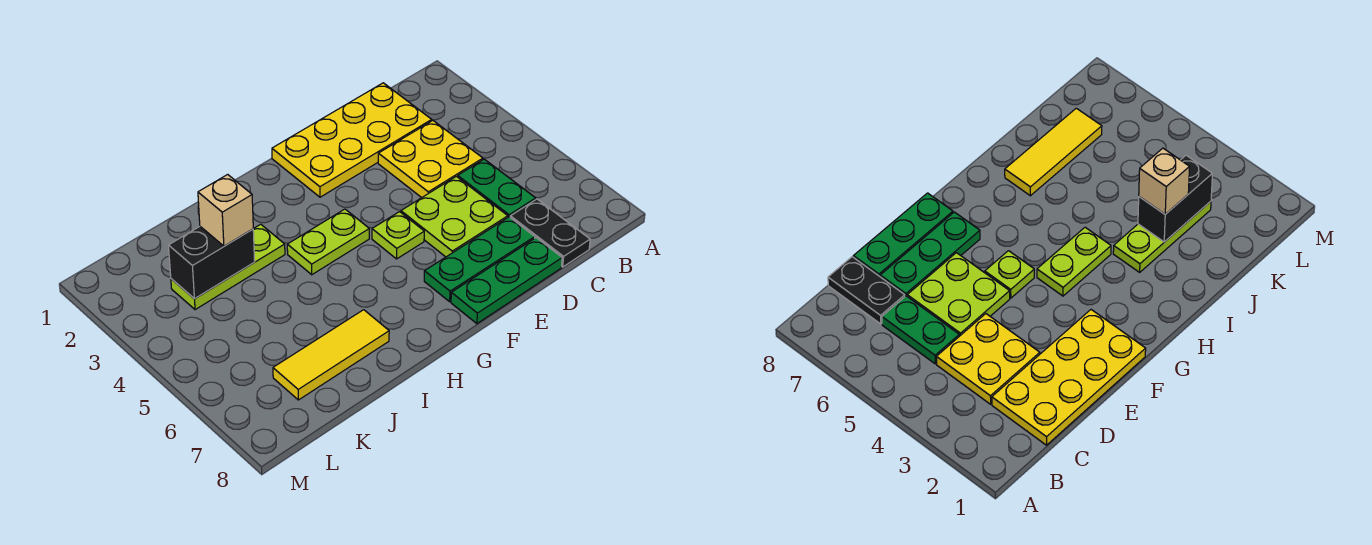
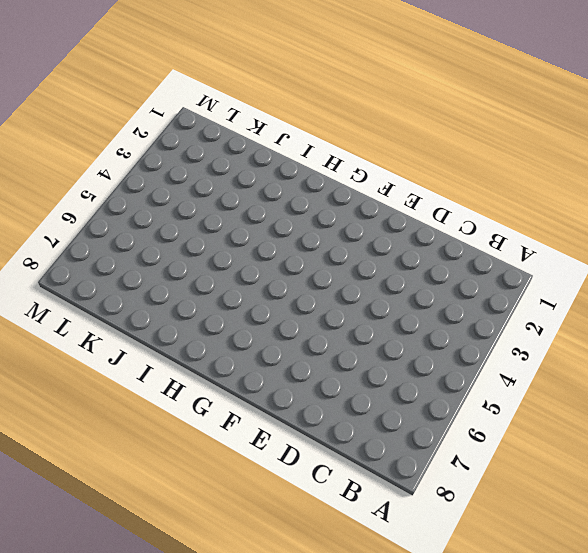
none -> yellow plate C1:F2 level 1
none -> yellow plate C3:D4 level 1
none -> green plate C5:C6 level 1

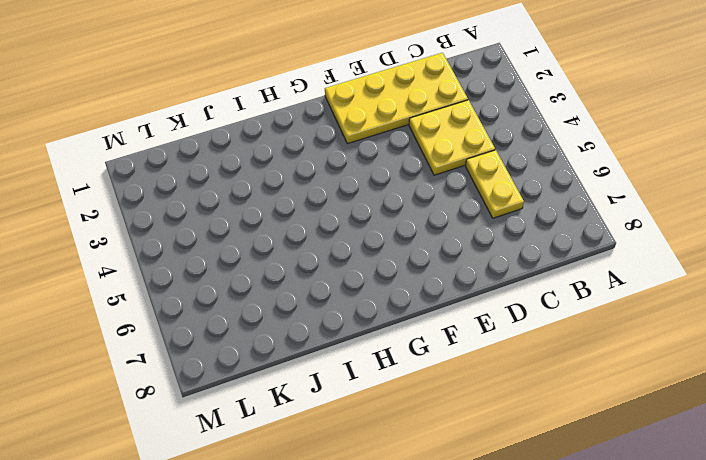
yellow plate C5:C6 level 1 -> green plate C5:C6 level 1
none -> black plate C7:C8 level 1
none -> lime plate D5:E6 level 1
none -> green plate D7:F7 level 1

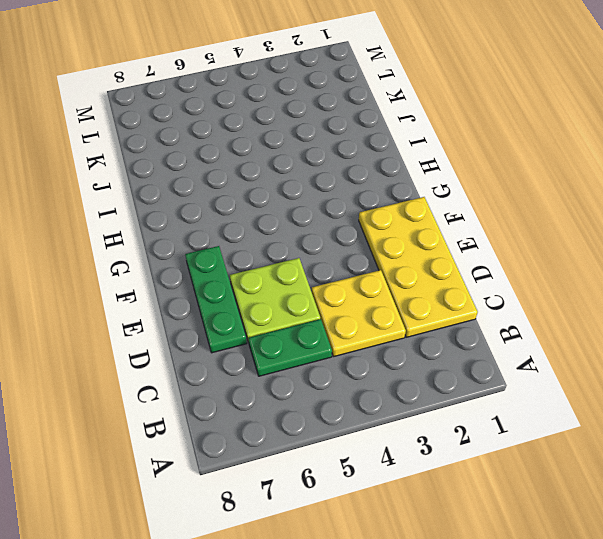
none -> black plate C7:C8 level 1
none -> green plate D8:F8 level 1
none -> lime plate F5 level 1

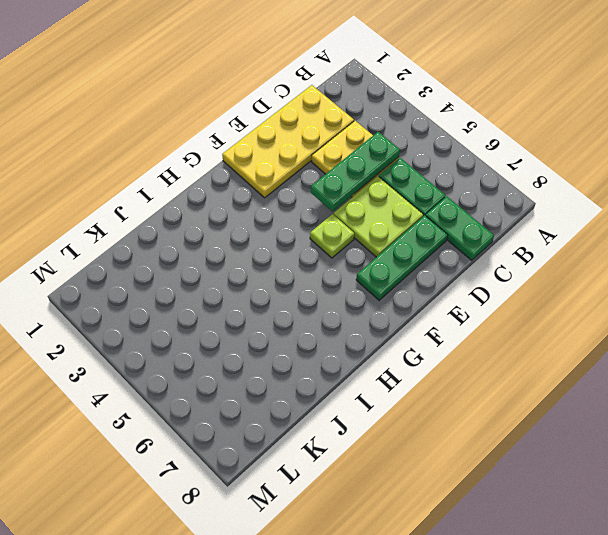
green plate C4:E4 level 2 -> green plate D8:F8 level 1
green plate C7:C8 level 1 -> black plate C7:C8 level 1
none -> lime plate G4:H4 level 1
none -> lime plate I3:K3 level 1
none -> yellow tile I7:K7 level 1

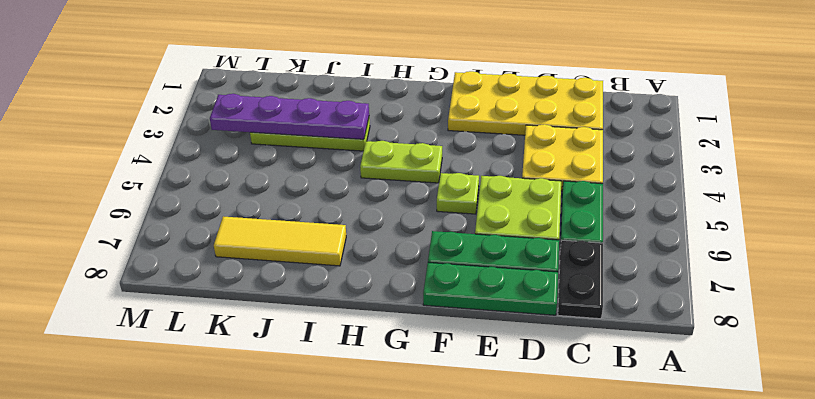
purple plate I3:L3 level 2 -> black brick J3:K3 level 2
none -> tan brick J3 level 3

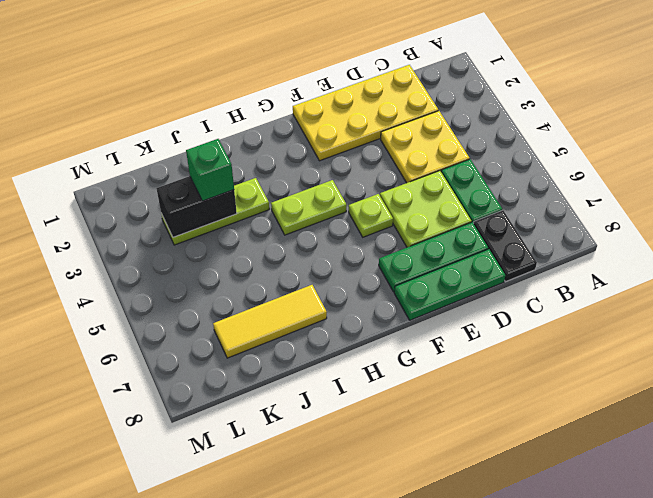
green brick J3 level 3 -> tan brick J3 level 3

